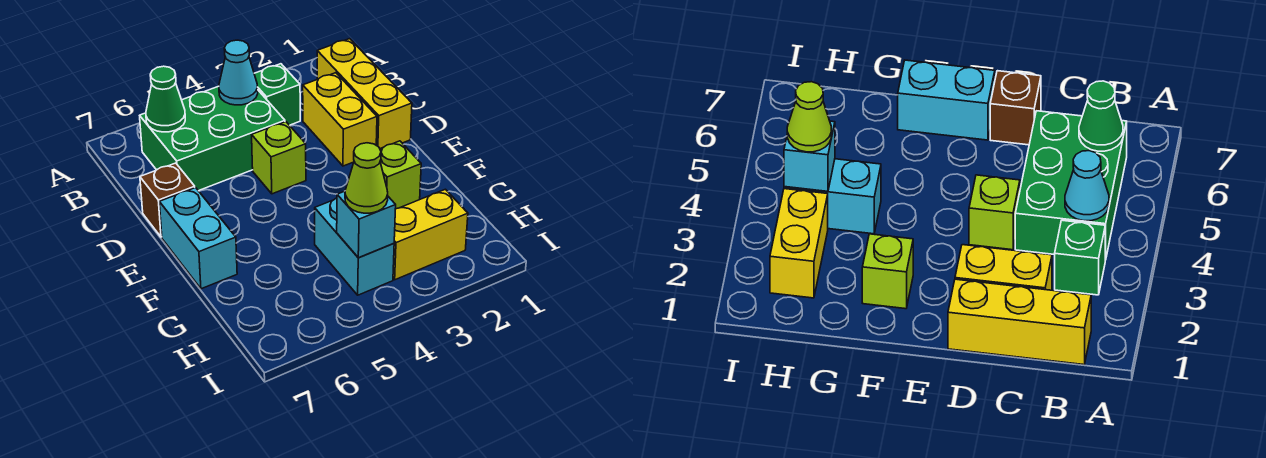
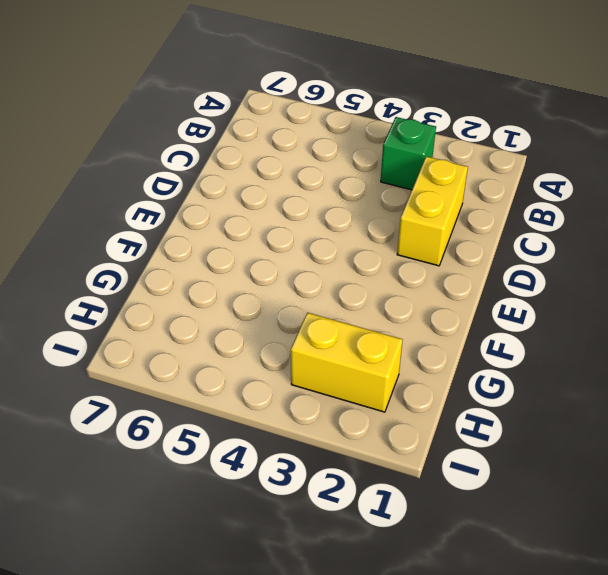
none -> yellow brick B1:D1 level 1
none -> green brick B4:C6 level 1
none -> lime brick D4 level 1

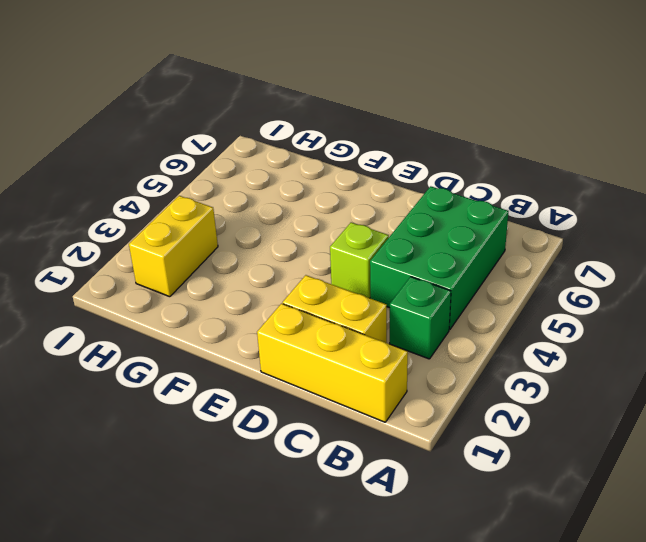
none -> brown brick D7 level 1
none -> cyan brick E7:F7 level 1
none -> lime brick F2 level 1

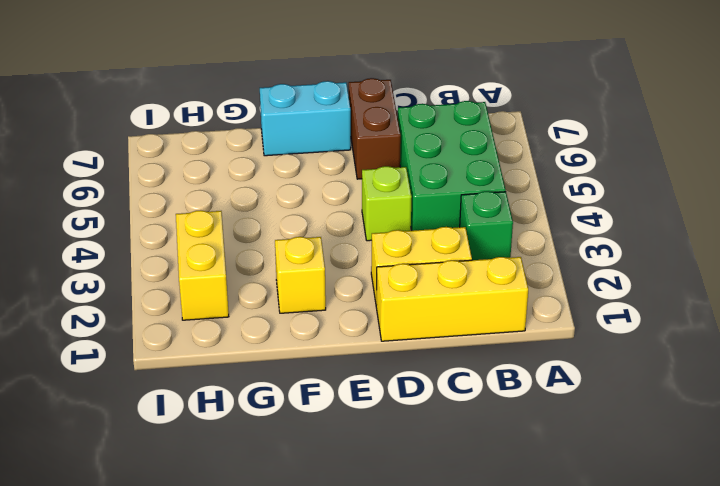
brown brick D6:D7 level 1 -> brown brick D7 level 1
yellow brick F2 level 1 -> lime brick F2 level 1
none -> cyan brick G4:H4 level 1
none -> cyan cone B4 level 2
none -> green cone B6 level 2

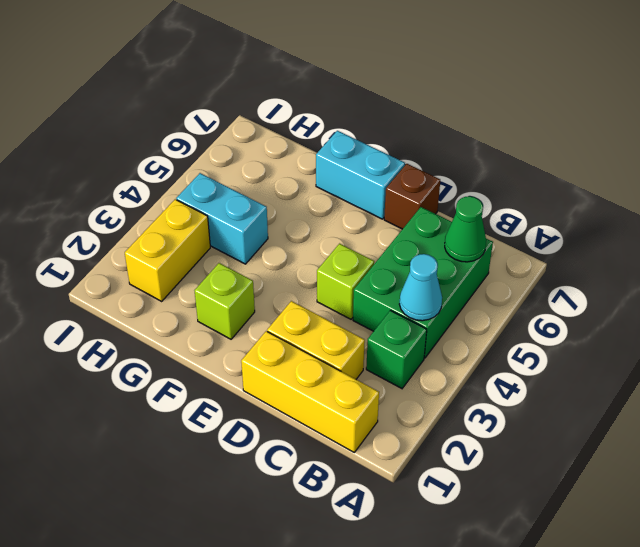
none -> cyan brick H4 level 2
none -> lime cone H4 level 3

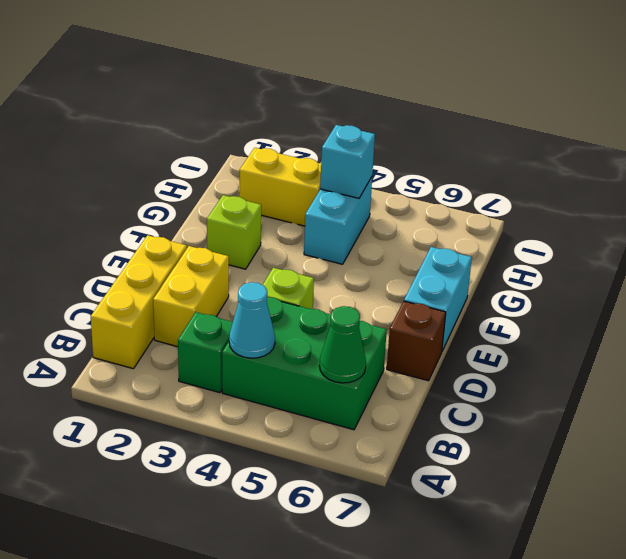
none -> lime cone H4 level 3

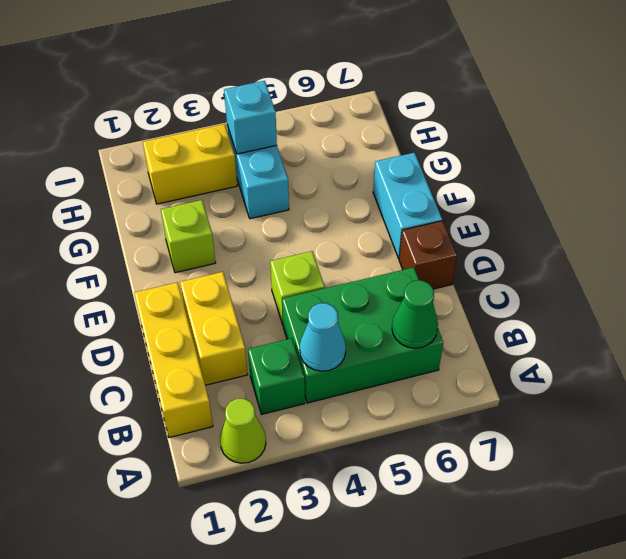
lime cone A2 level 1 -> lime cone H4 level 3

